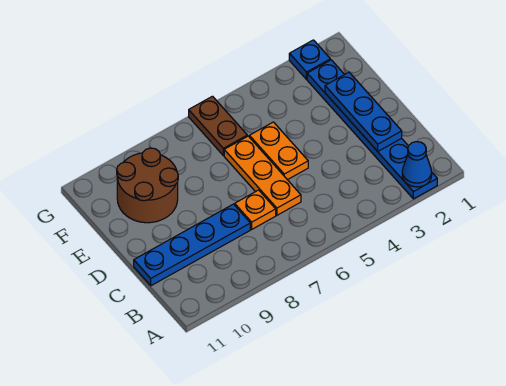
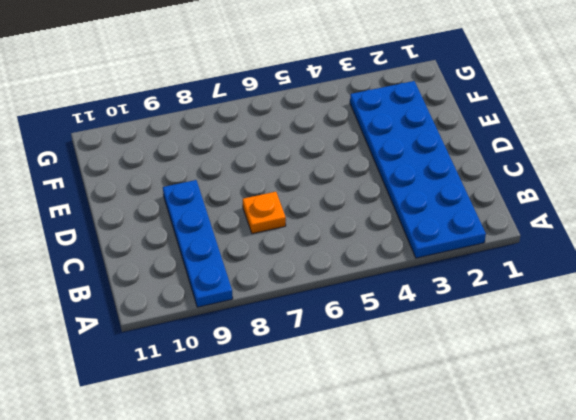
blue plate A2:F3 level 1 -> blue plate A2:F2 level 1
blue plate A9:D9 level 1 -> blue plate C8:C11 level 1
none -> orange plate C6:E6 level 1
none -> orange plate D5:E5 level 1

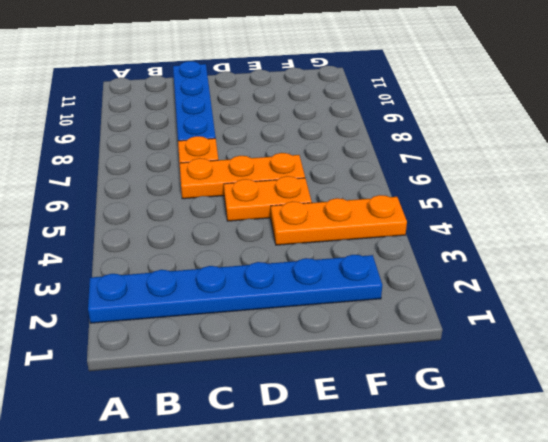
orange plate E4:G4 level 1 -> none
none -> brown round brick E9:F10 level 1
none -> brown plate F6:G6 level 1

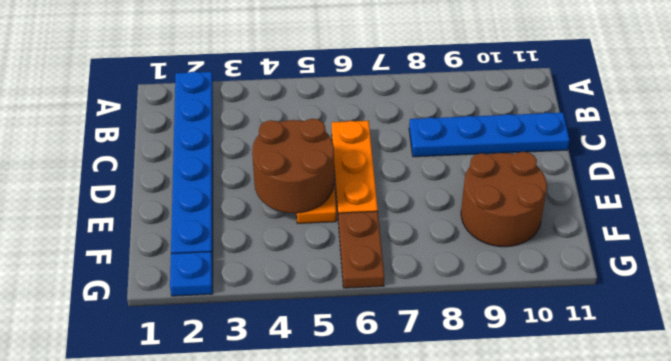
brown round brick D4:E5 level 2 -> none
none -> orange plate C7 level 1
none -> blue cone A2 level 2

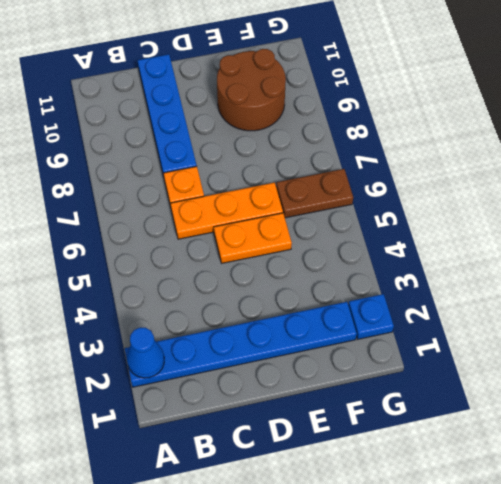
none -> blue plate C2:E2 level 2

